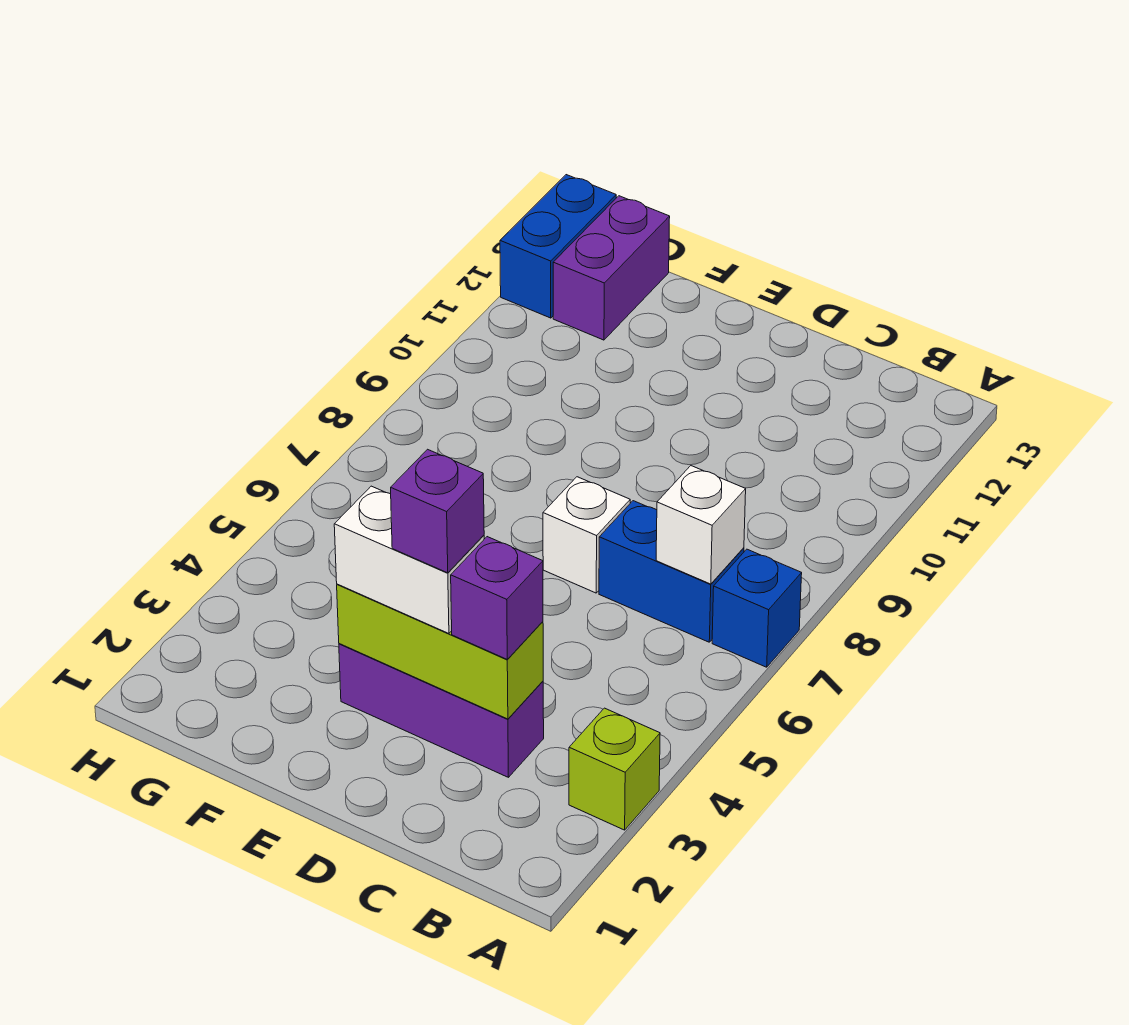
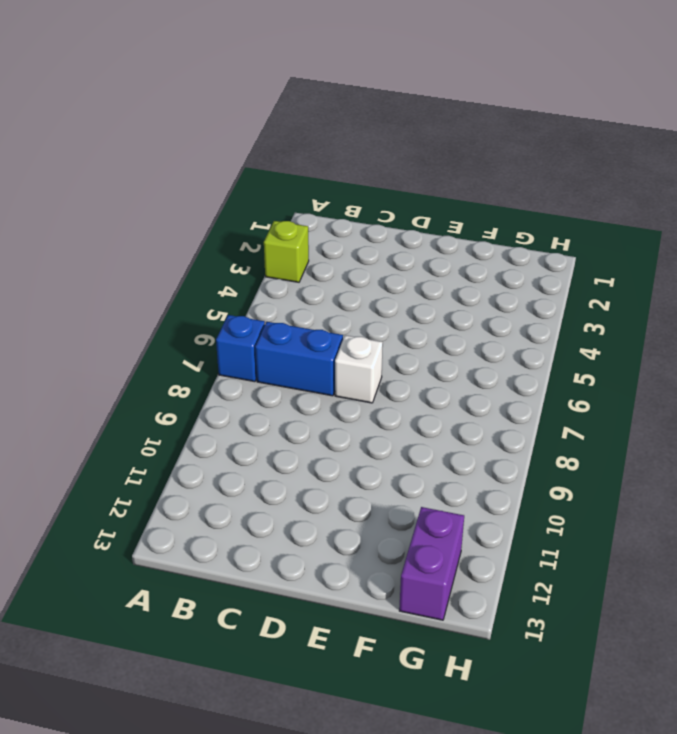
none -> purple brick C3:E3 level 1
none -> blue brick H12:H13 level 1
none -> white brick B7 level 2

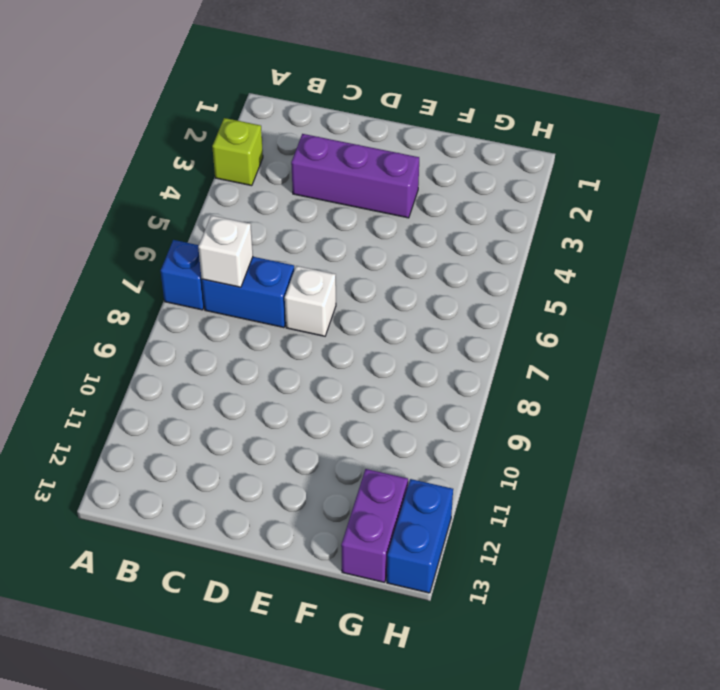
none -> lime brick C3:E3 level 2
none -> purple brick C3 level 3
none -> white brick D3:E3 level 3

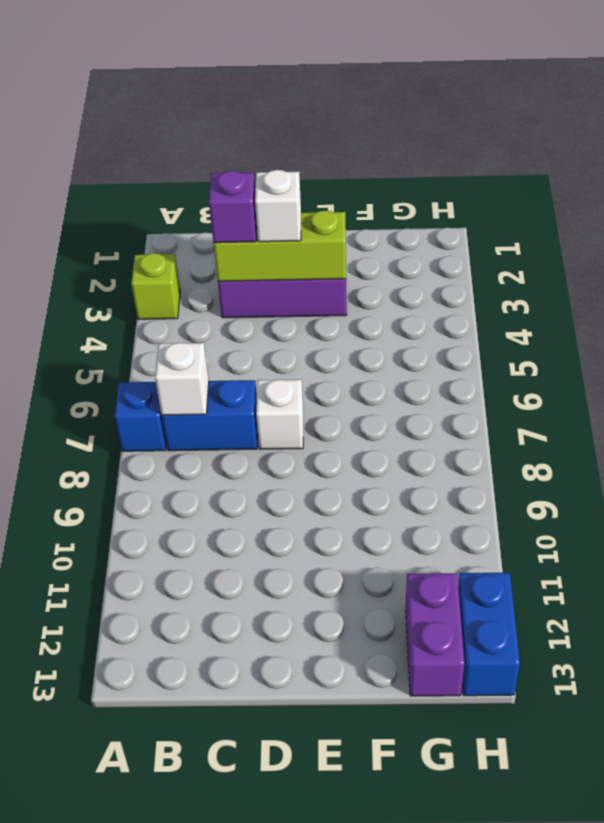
white brick D3 level 3 -> white brick D3:E3 level 3
none -> purple brick D3 level 4

